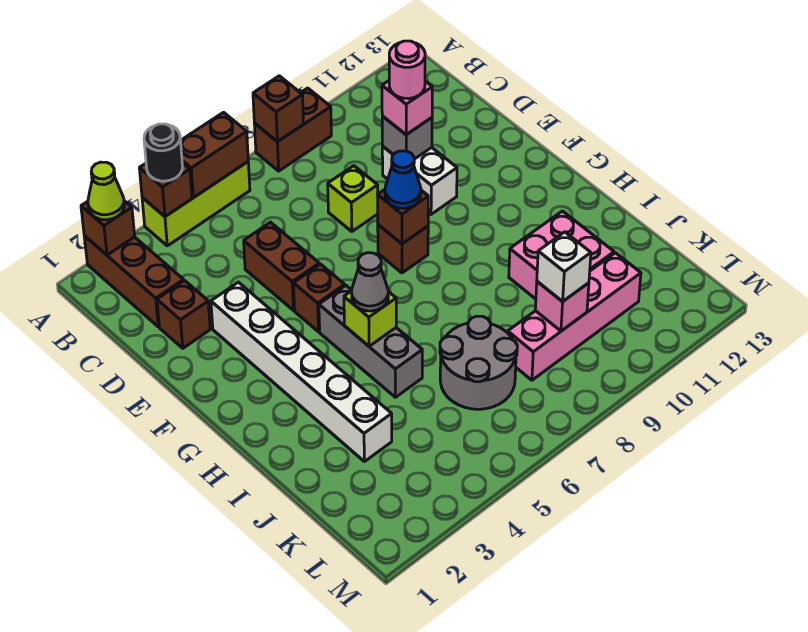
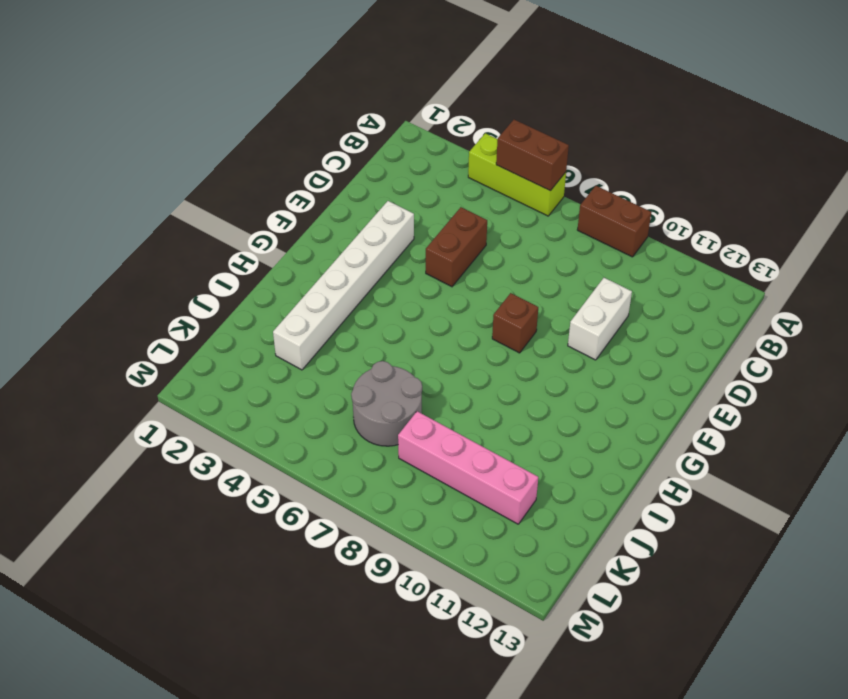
none -> brown brick A2:C2 level 1
none -> brown brick D2 level 1
none -> lime brick D8 level 1

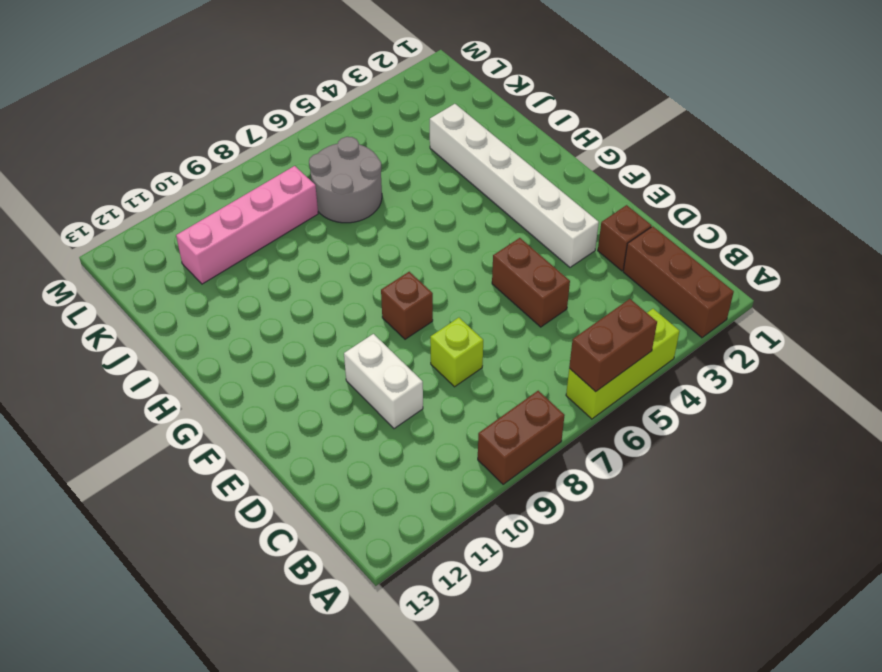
none -> brown brick F5 level 1
none -> grey brick G5:I5 level 1
none -> pink brick I10:J11 level 1

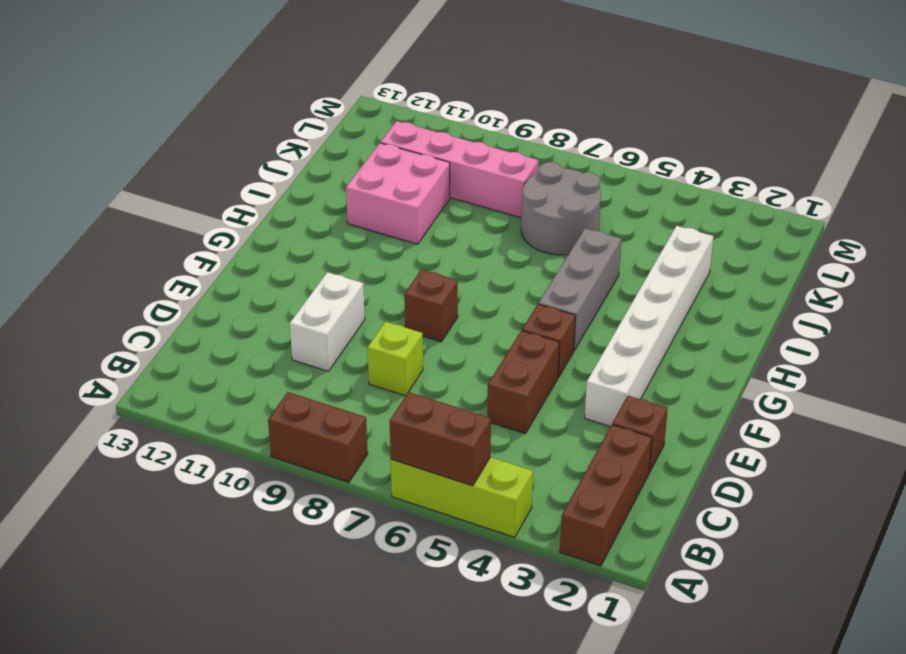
none -> brown brick A2 level 2
none -> brown brick A4 level 2
none -> brown brick A8 level 2

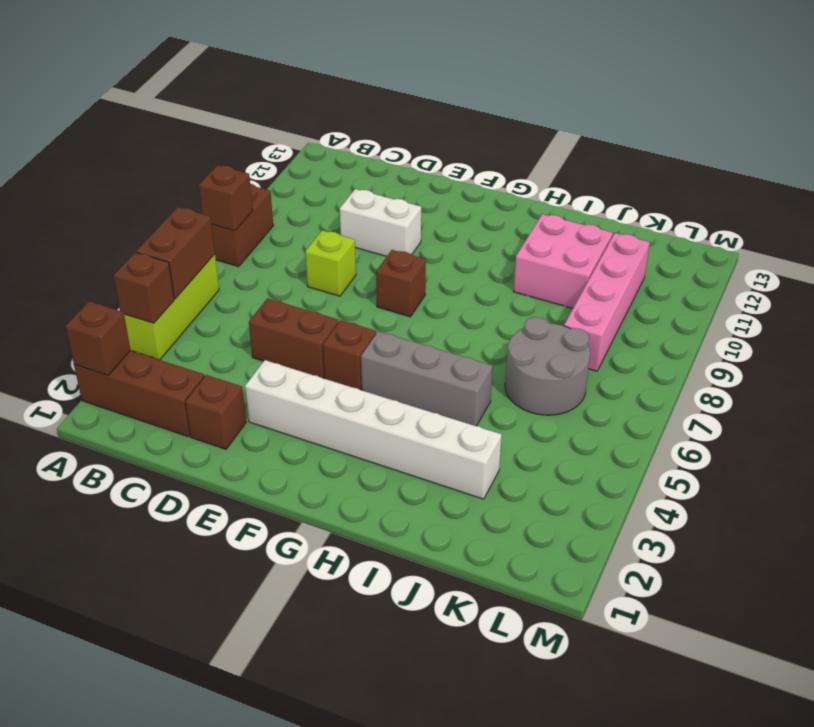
none -> grey brick D10 level 2
none -> brown brick F8 level 2
none -> lime brick H5 level 2

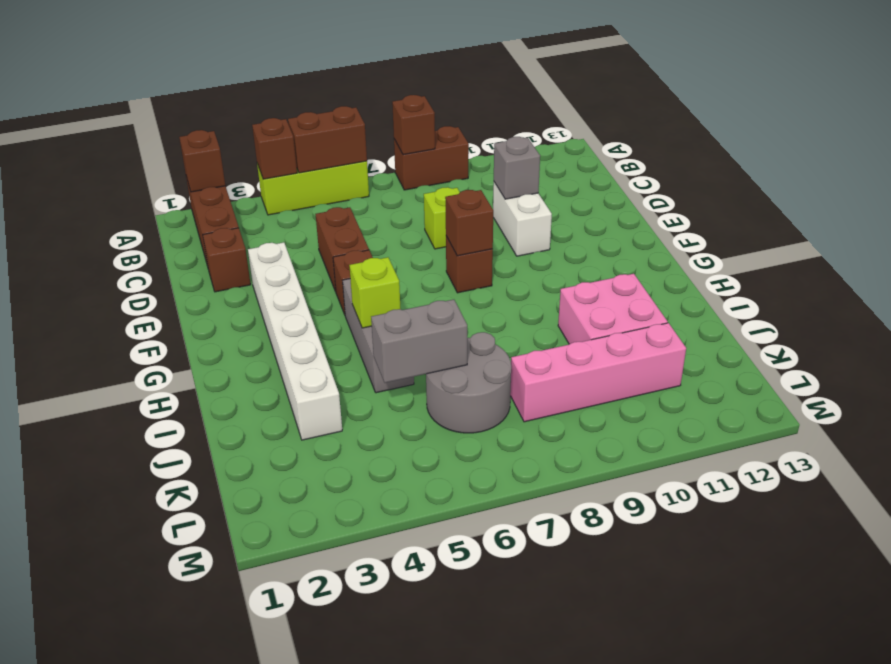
grey brick J5:J6 level 2 -> none
none -> pink brick K9 level 2
none -> lime cone A2 level 3
none -> black round brick A4 level 3

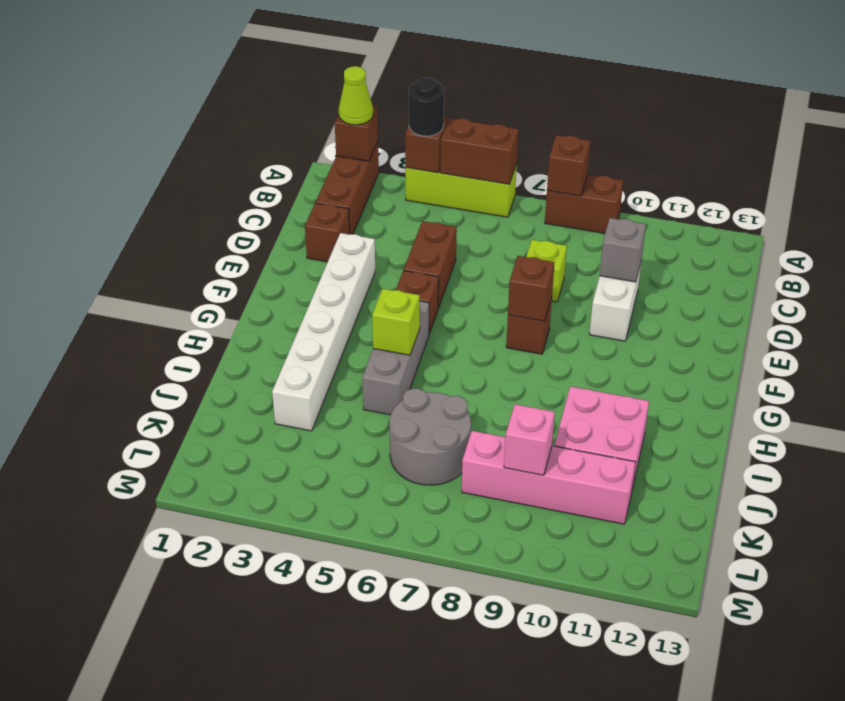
none -> pink brick D10 level 3
none -> blue cone F8 level 3
none -> grey cone H5 level 3

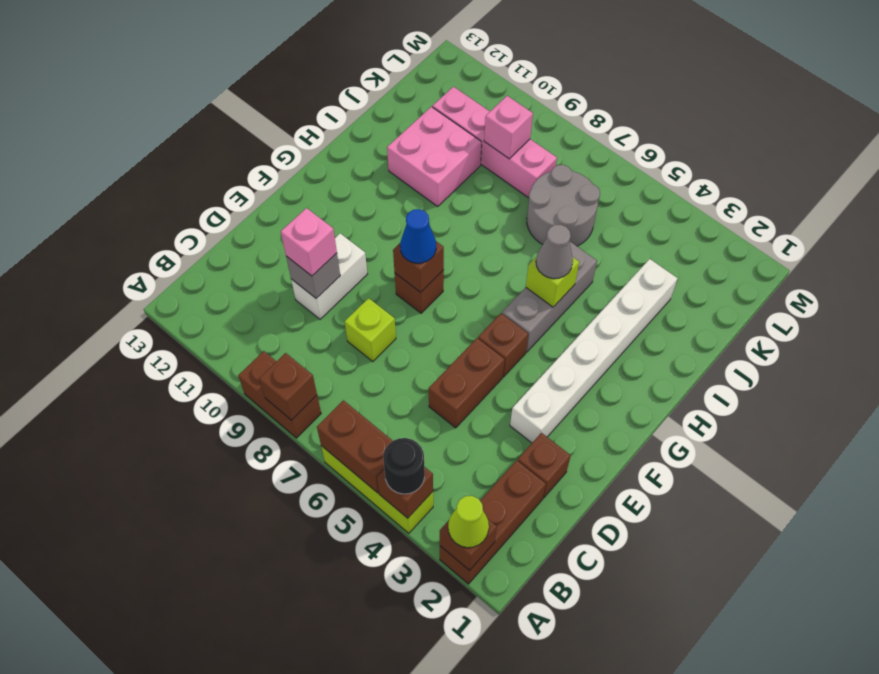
none -> white brick K9 level 3
none -> pink round brick D10 level 4

